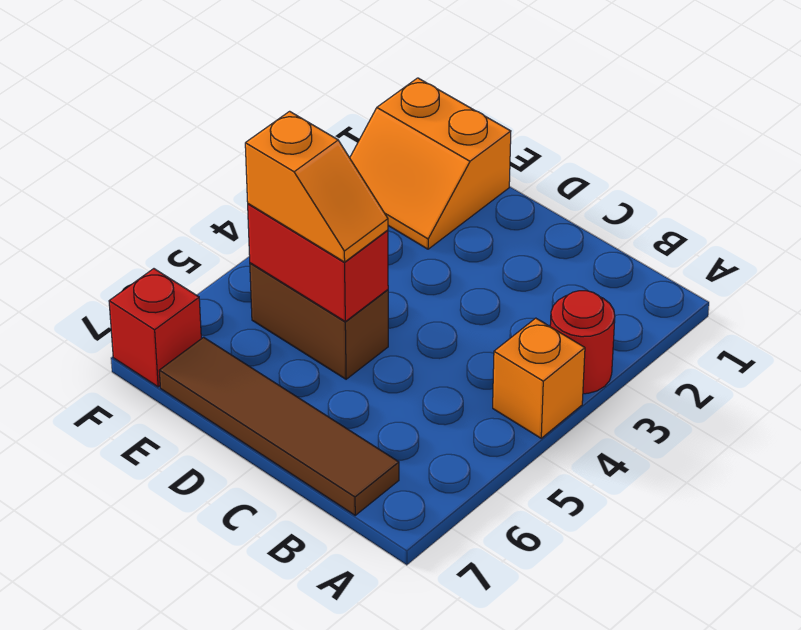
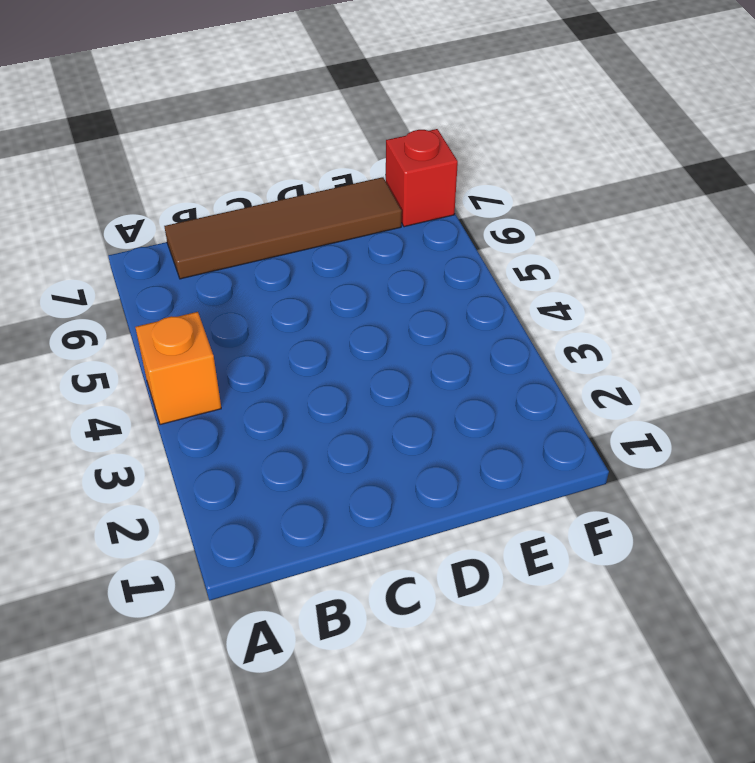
none -> red round brick A3 level 1
none -> brown brick D5:E5 level 1

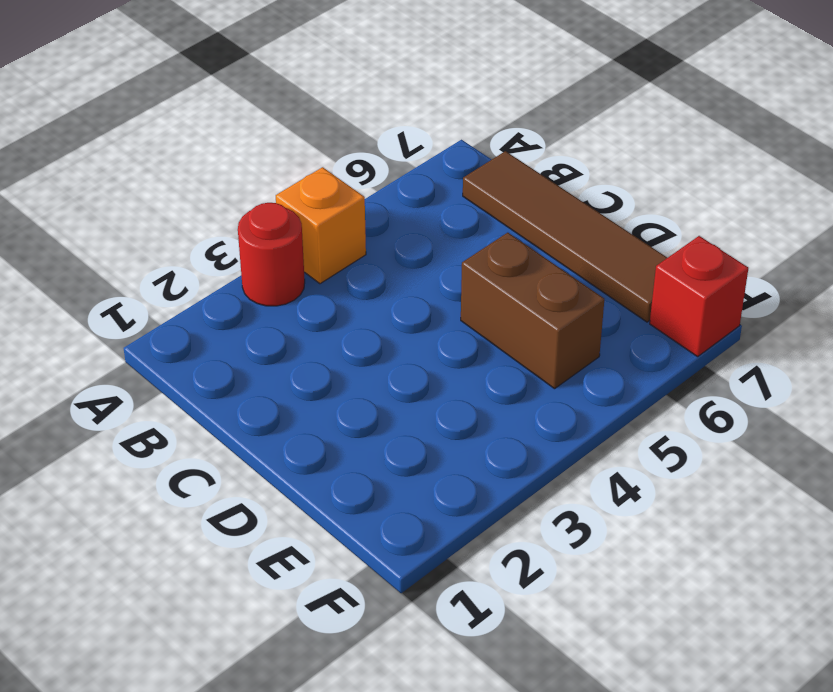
none -> orange slope E1:F2 level 1 top 1
none -> red brick D5:E5 level 2

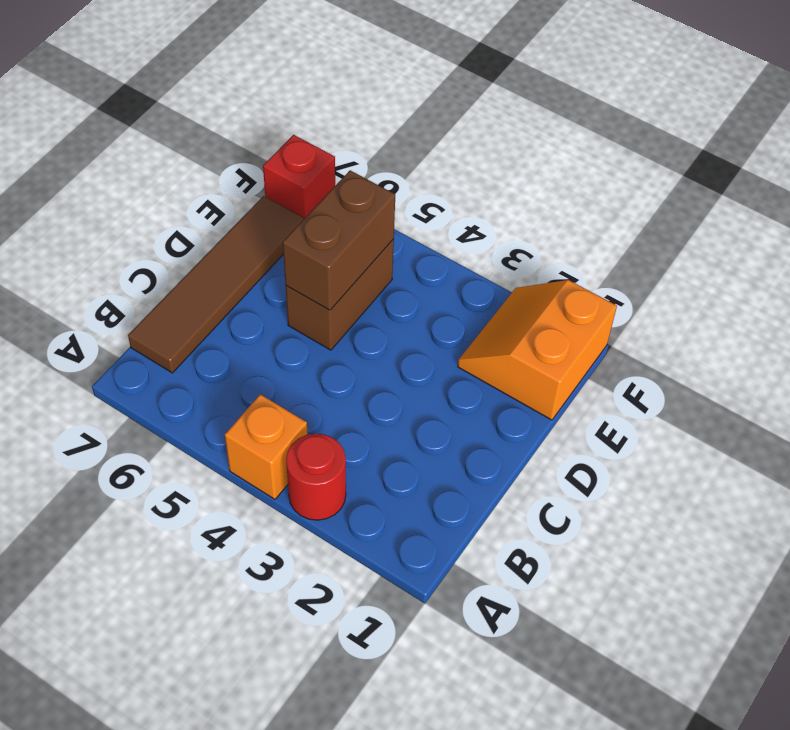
brown brick D5:E5 level 2 -> red brick D5:E5 level 2
none -> orange slope D5:E5 level 3 top E

